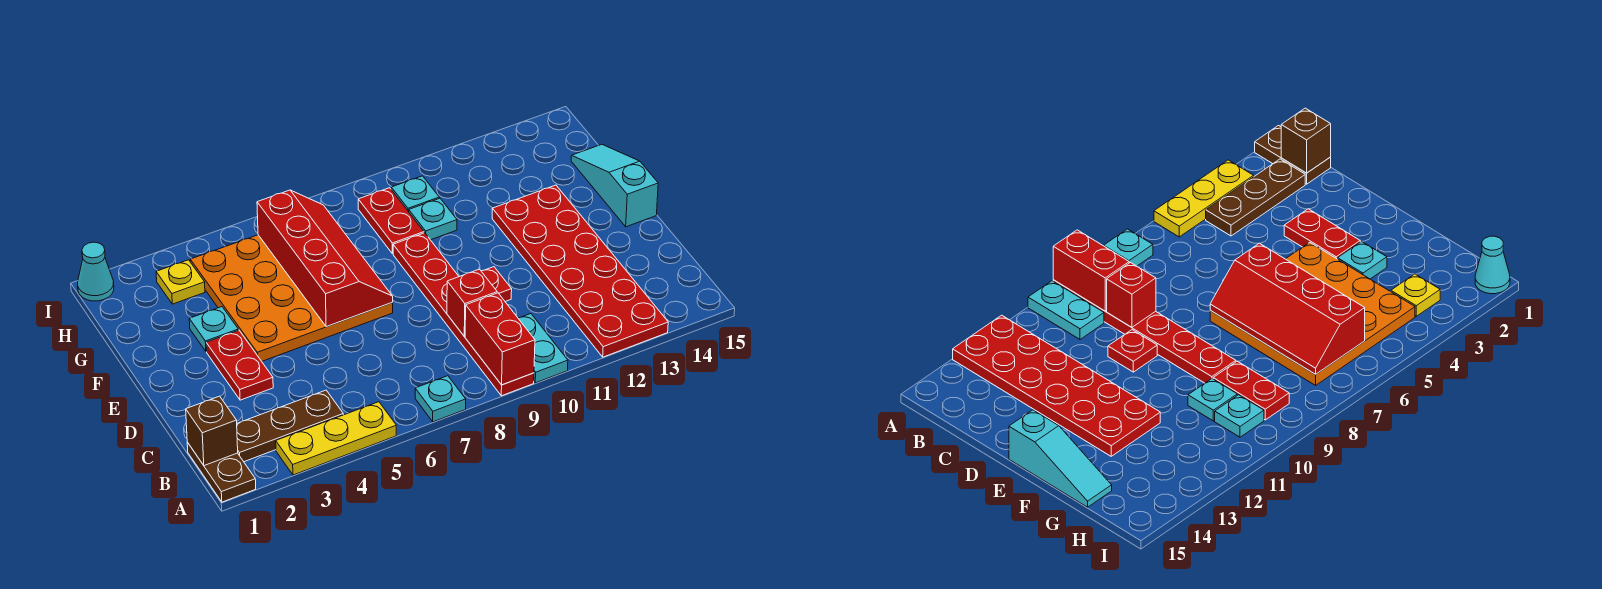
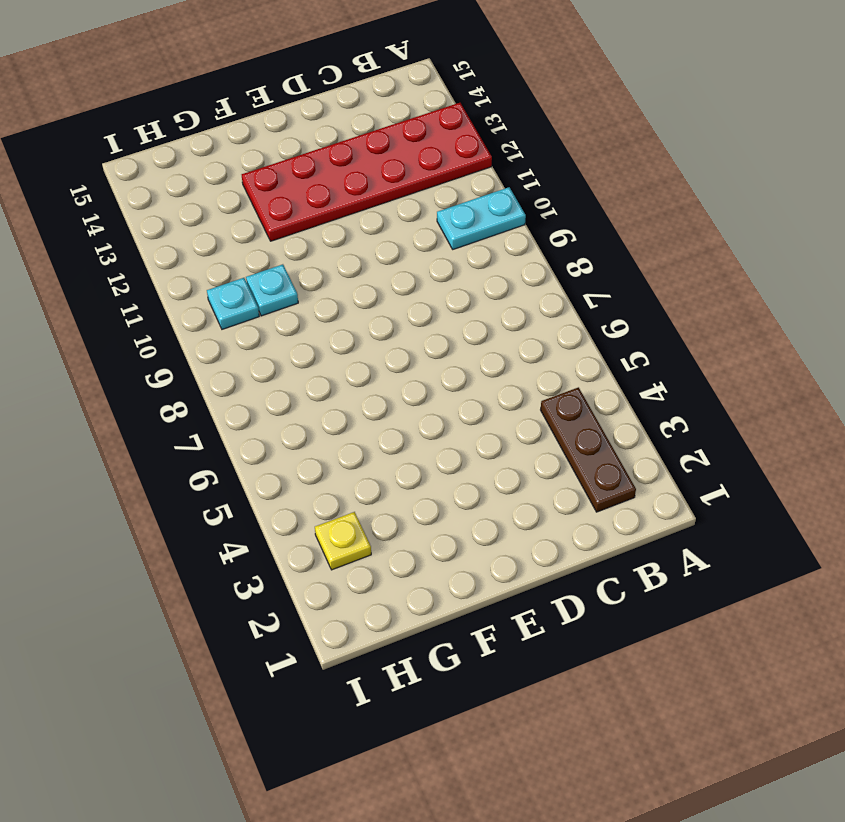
none -> brown plate A1:B1 level 1
none -> yellow plate A3:A5 level 1
none -> cyan plate A7 level 1

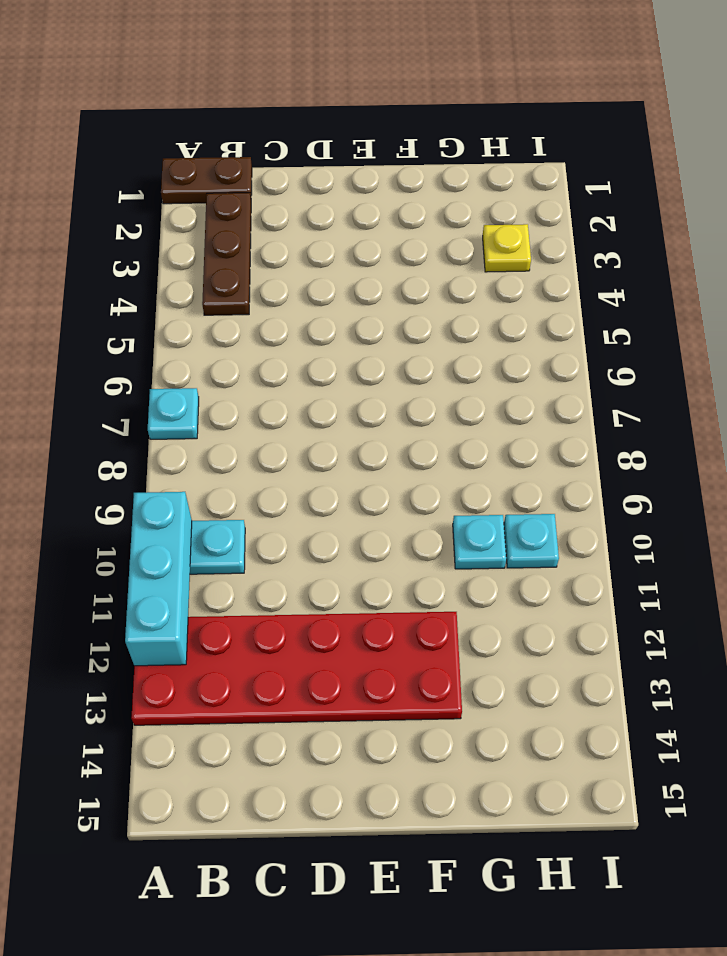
cyan brick A10:A12 level 2 -> none
none -> yellow plate A3:A5 level 1
none -> red plate A9:F9 level 1
none -> red plate D3:E3 level 1

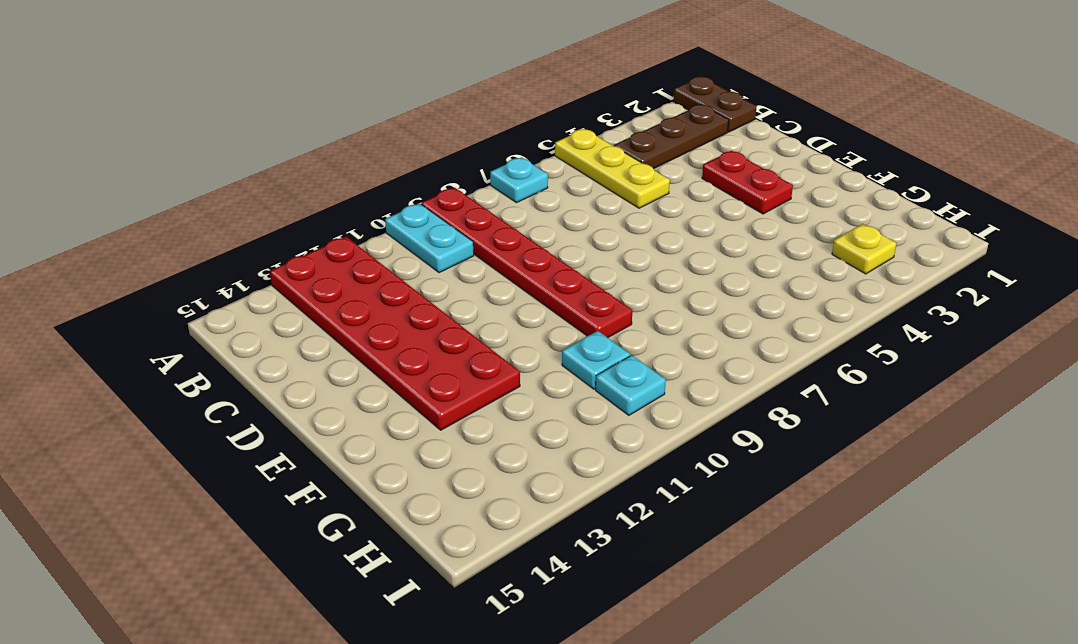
yellow plate A5:C5 level 1 -> yellow plate A3:A5 level 1
none -> red plate D10 level 1
none -> orange plate E4:H7 level 1
none -> cyan slope E15:G15 level 1 top E

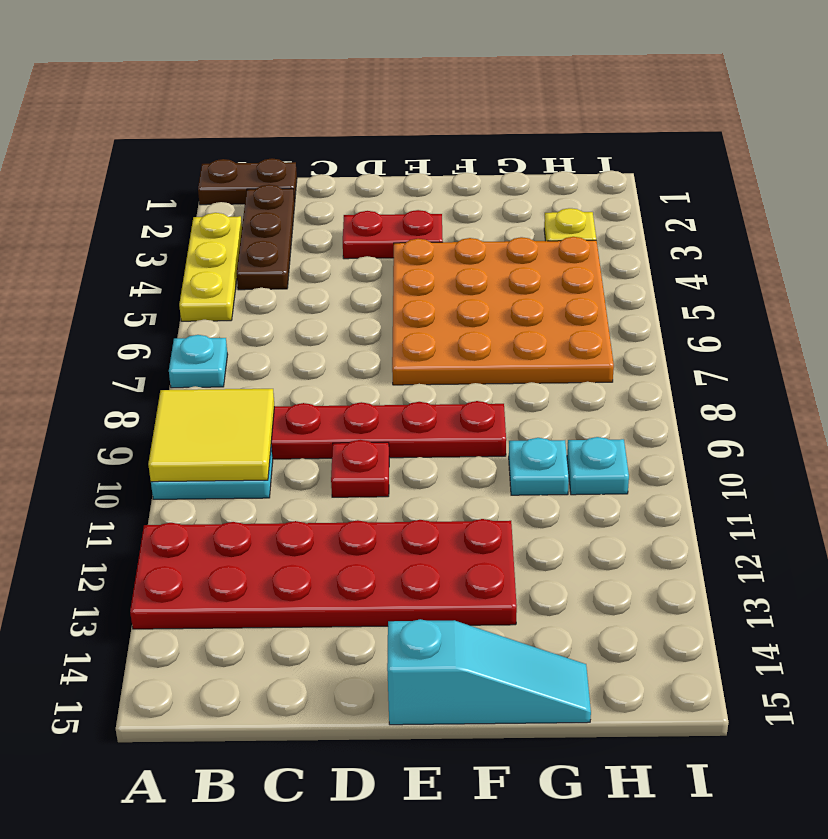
yellow tile A9:B10 level 2 -> red brick A9:B9 level 2
none -> cyan plate F3 level 1
none -> red plate G9:H9 level 1
none -> cyan cone I1 level 1

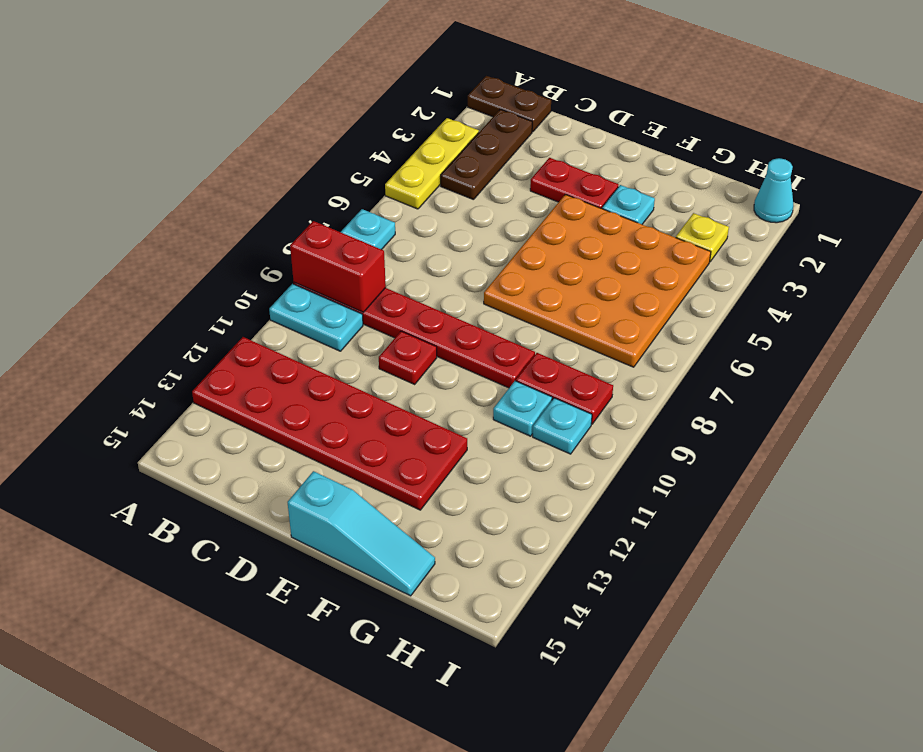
none -> brown brick B1 level 2
none -> red brick C9 level 2
none -> red slope E6:H7 level 2 top 6

